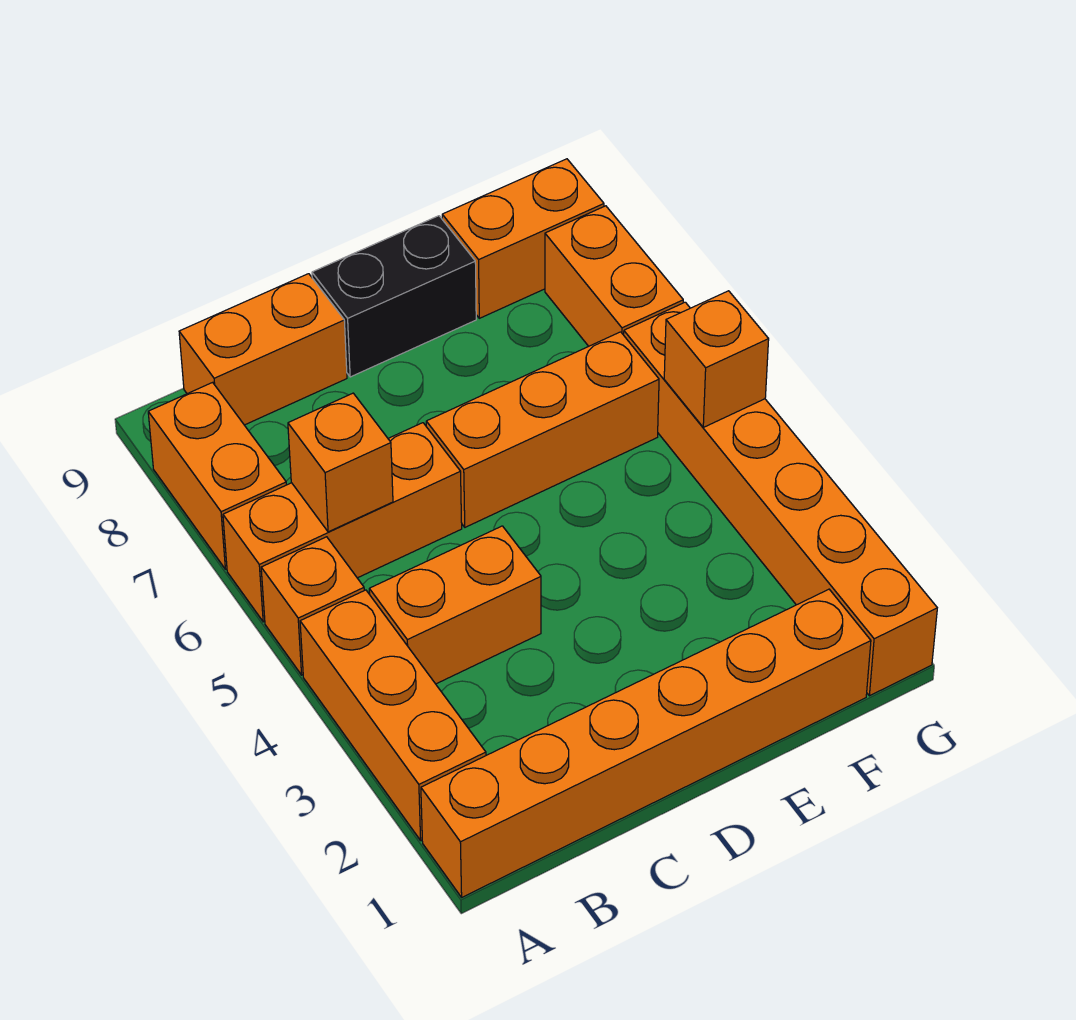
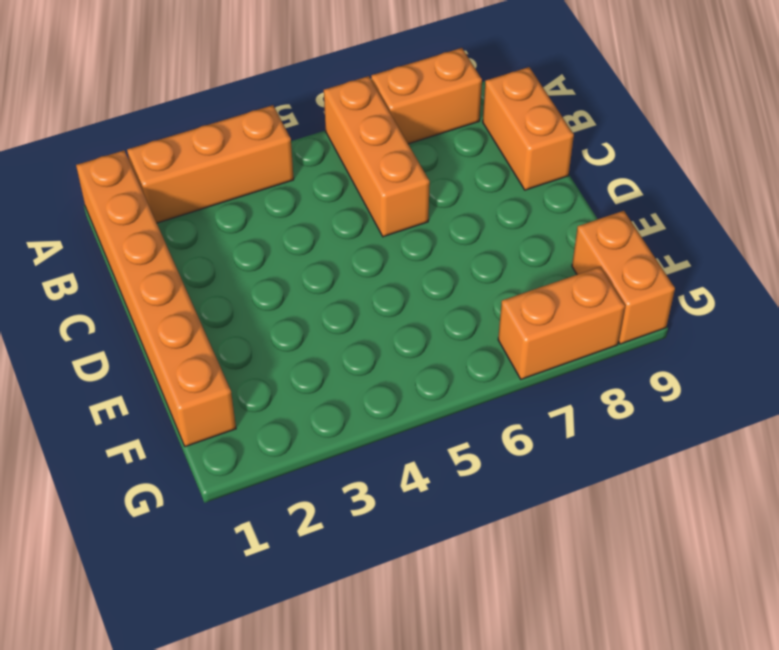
none -> orange brick A5 level 1
none -> orange brick B4:C4 level 1
none -> orange brick D6:F6 level 1

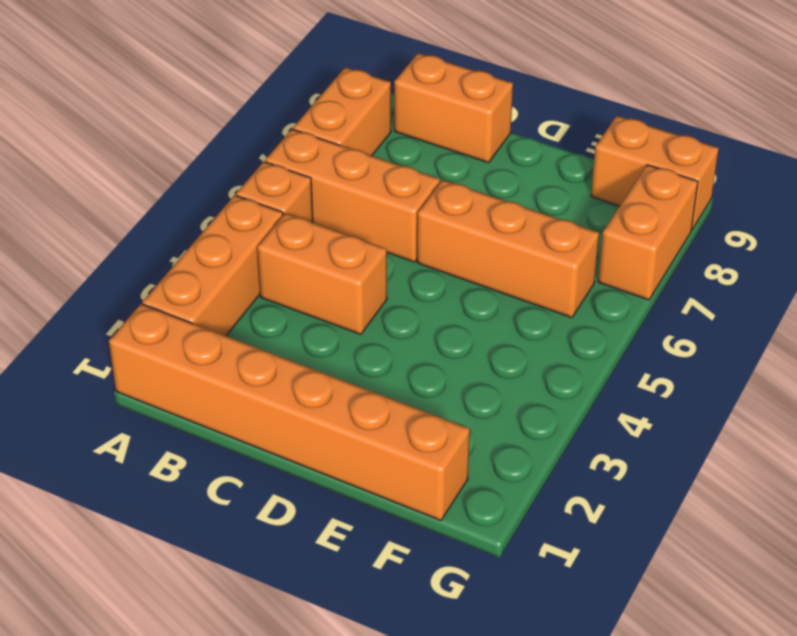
none -> black brick D9:E9 level 1
none -> orange brick G1:G6 level 1
none -> orange brick B6 level 2

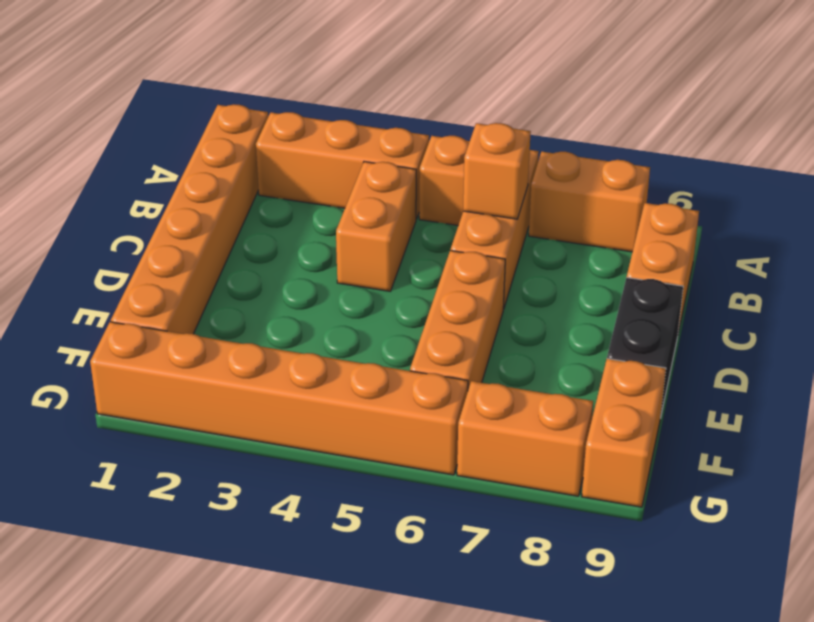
none -> orange brick G5 level 2

